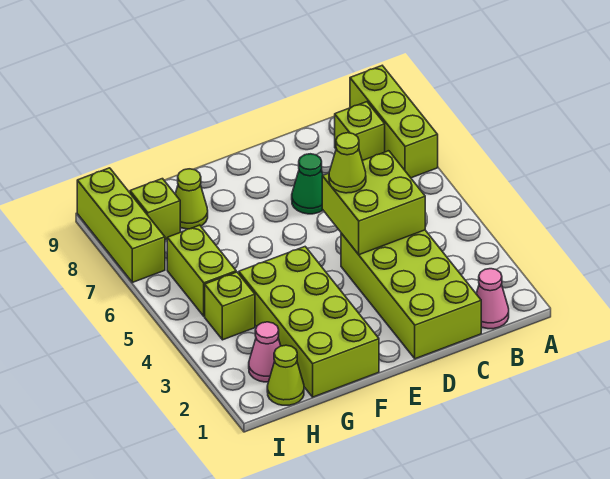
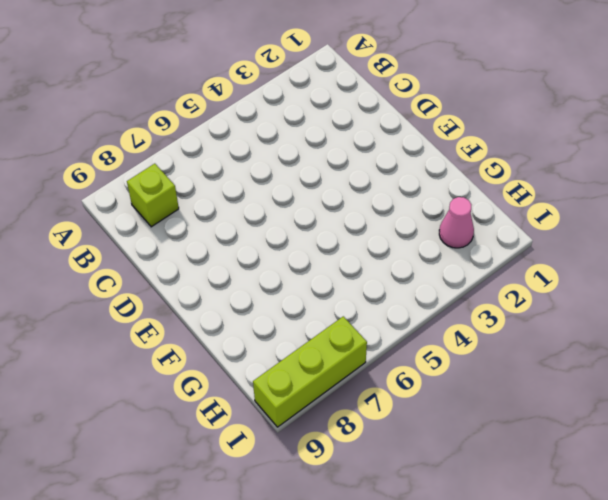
none -> lime brick A7:A9 level 1
none -> pink cone B1 level 1
none -> lime brick C1:D4 level 1

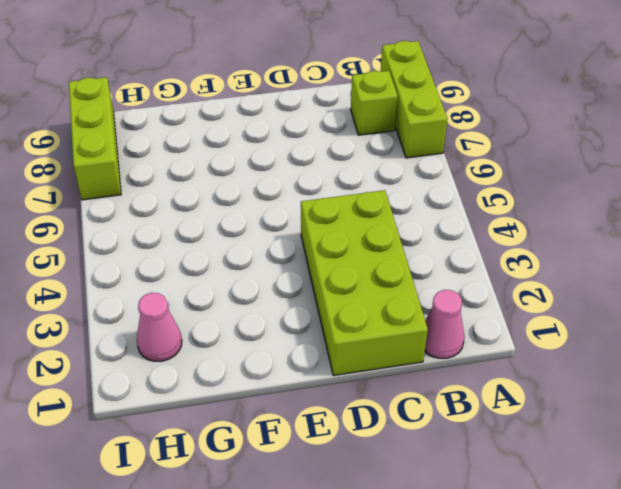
none -> green cone D7 level 1
none -> lime brick F1:G4 level 1
none -> lime cone G8 level 1

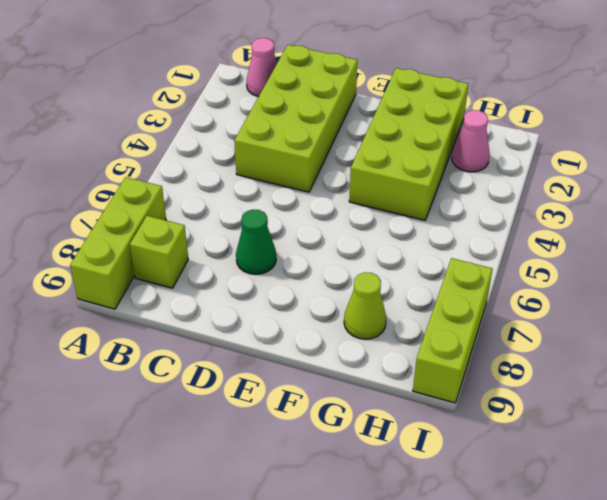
none -> lime cone H1 level 1
none -> lime brick H4 level 1
none -> lime brick H5:H6 level 1

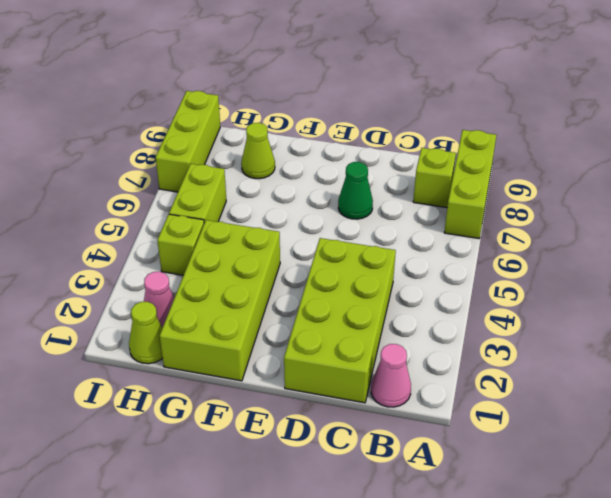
none -> lime brick H8 level 1
none -> lime brick C4:D5 level 2
none -> lime cone D5 level 3

